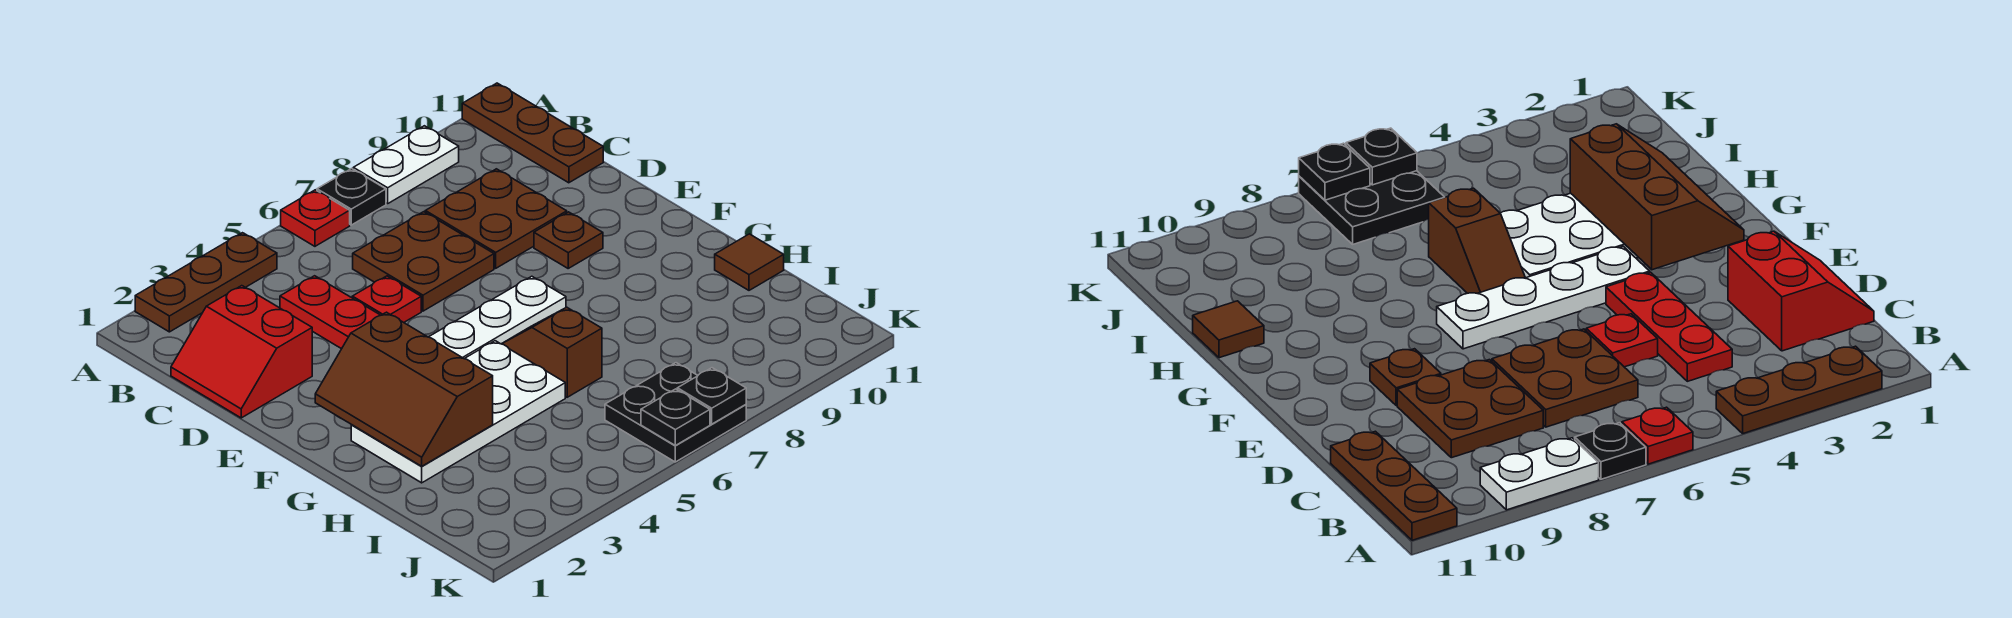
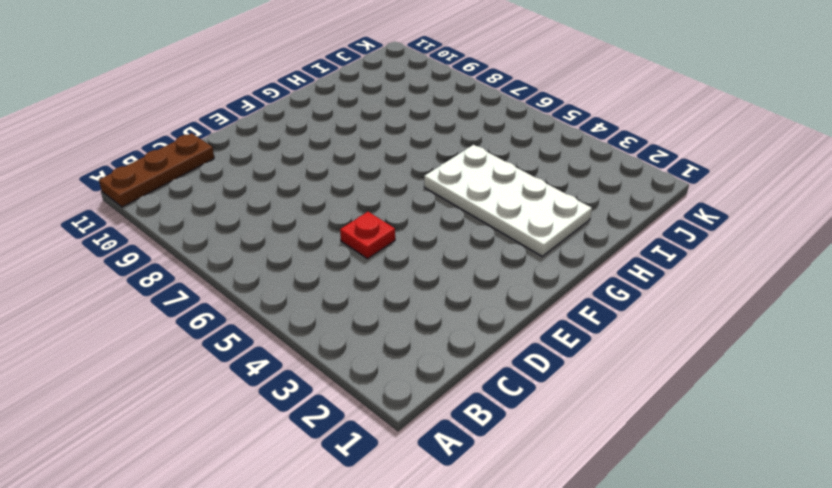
none -> brown plate A2:A4 level 1
none -> red plate A6 level 1
none -> black plate A7 level 1

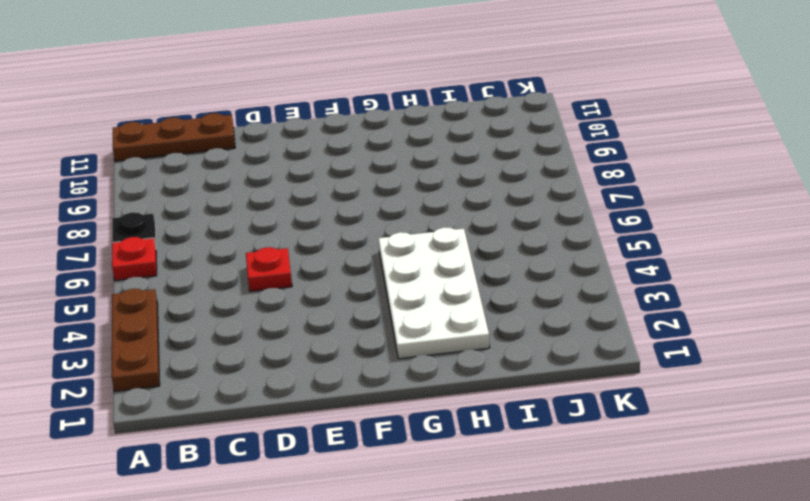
none -> white plate A8:A9 level 1
none -> red slope C1:D2 level 1 top 2
none -> red plate C4:E4 level 1

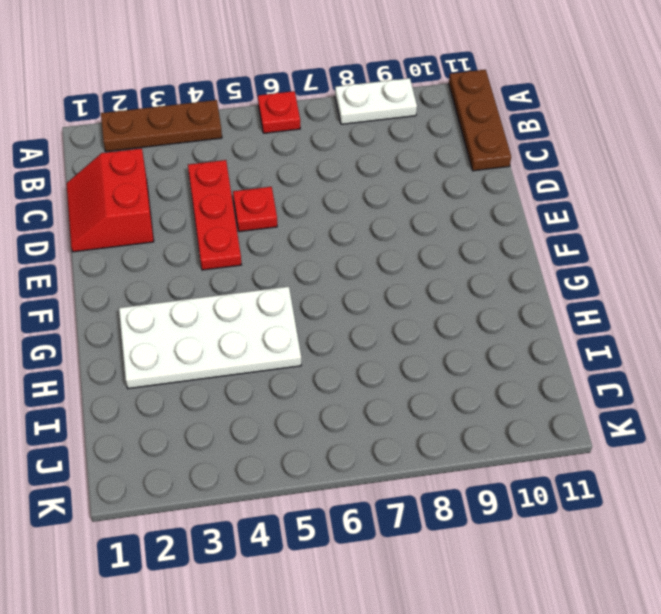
none -> black plate A7 level 1
none -> brown plate C6:D7 level 1
none -> brown plate C8:D9 level 1

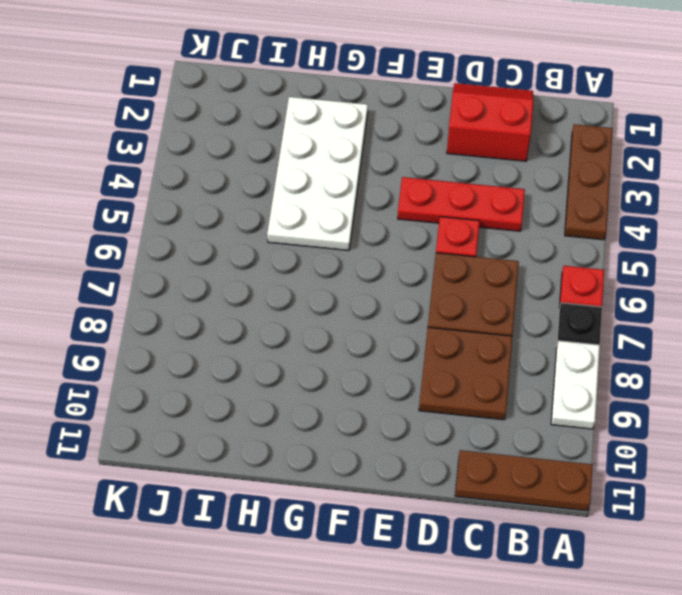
none -> brown plate E9 level 1
none -> white plate F4:F7 level 1
none -> brown slope G6:H6 level 1 top H

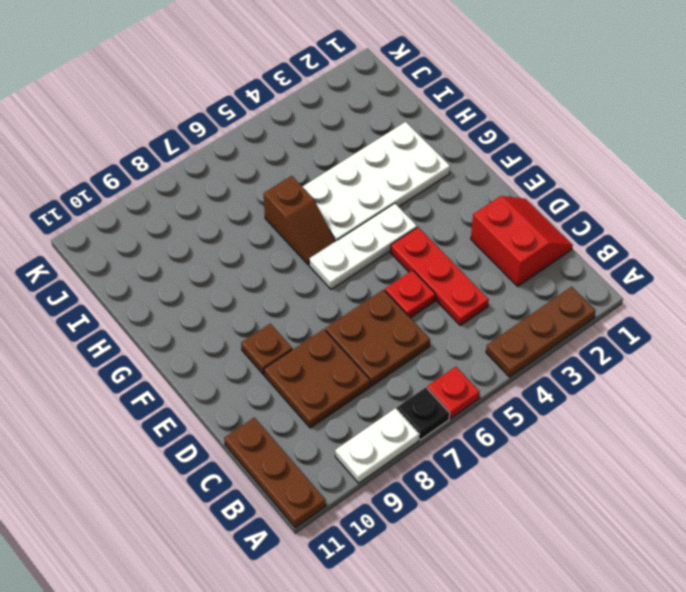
white plate F4:F6 level 1 -> white plate F4:F7 level 1
none -> brown tile H11 level 1
none -> black plate J6:K7 level 1
none -> brown slope F2:H3 level 2 top 3

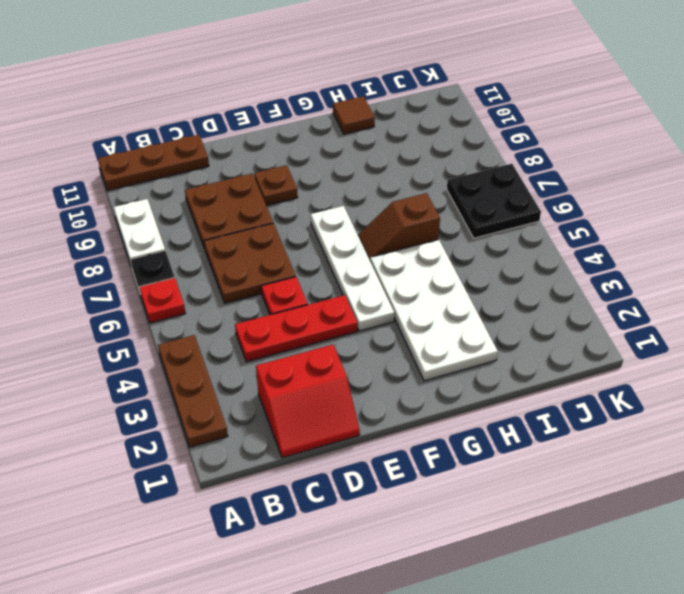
none -> brown slope F2:H3 level 2 top 3
none -> black plate K6 level 2
none -> black plate K7 level 2

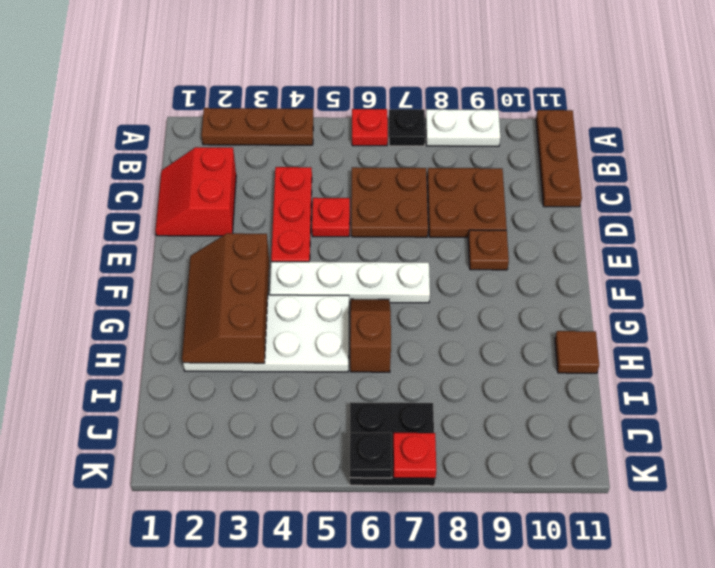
red plate K7 level 2 -> black plate K7 level 2

